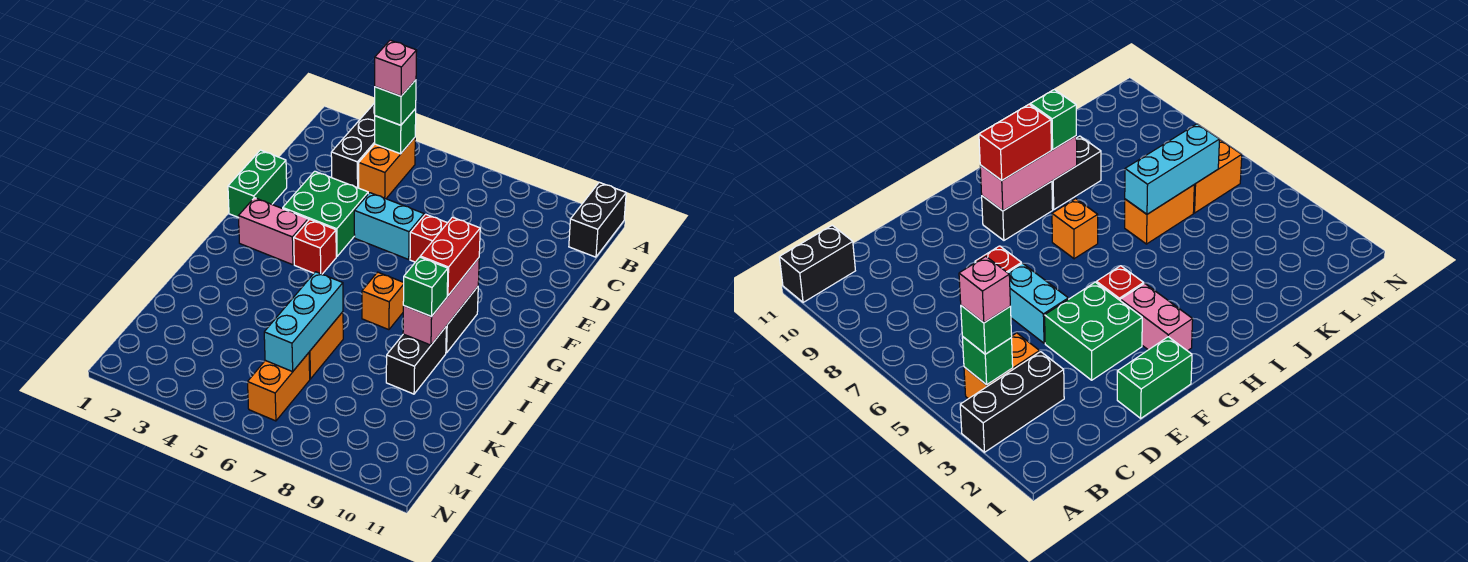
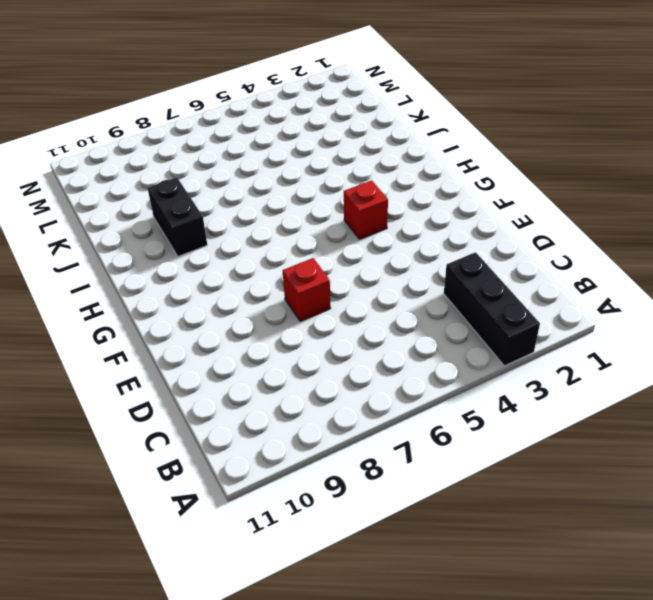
none -> black brick A11:B11 level 1
none -> orange brick B4:C4 level 1
none -> green brick E1:F1 level 1

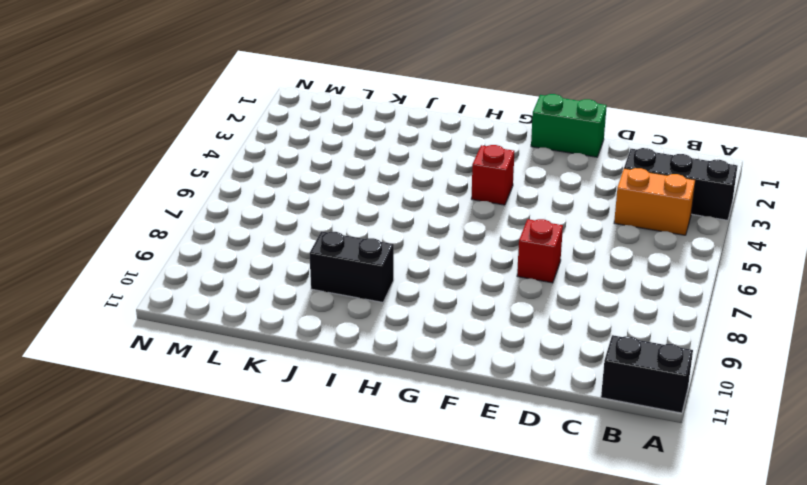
none -> green brick E3:F4 level 1
none -> cyan brick E5:E6 level 1
none -> pink brick G2:G3 level 1

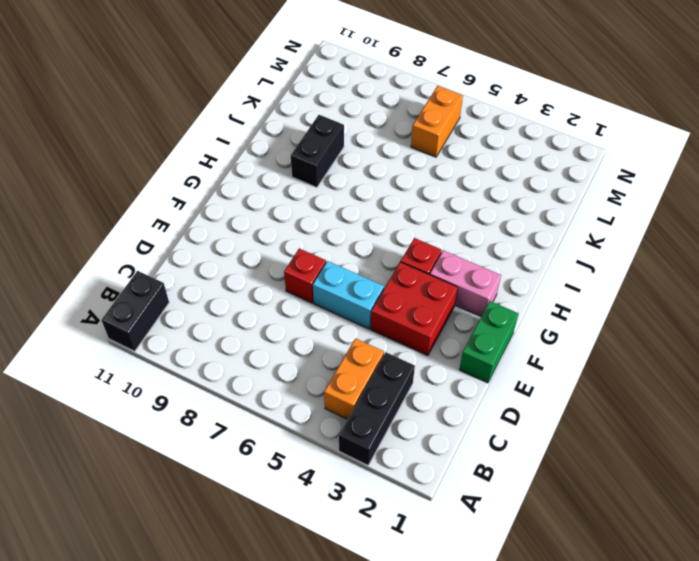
red brick E3:F4 level 1 -> green brick E3:F4 level 1
none -> black brick G9:H9 level 1
none -> orange brick H7 level 1
none -> orange brick J6:K6 level 1

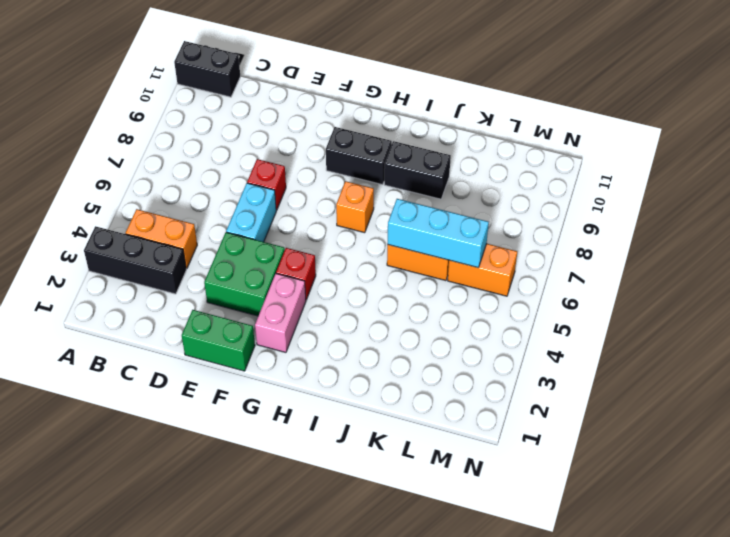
none -> green brick B4 level 2
none -> pink brick G9:I9 level 2
none -> green brick B4 level 3

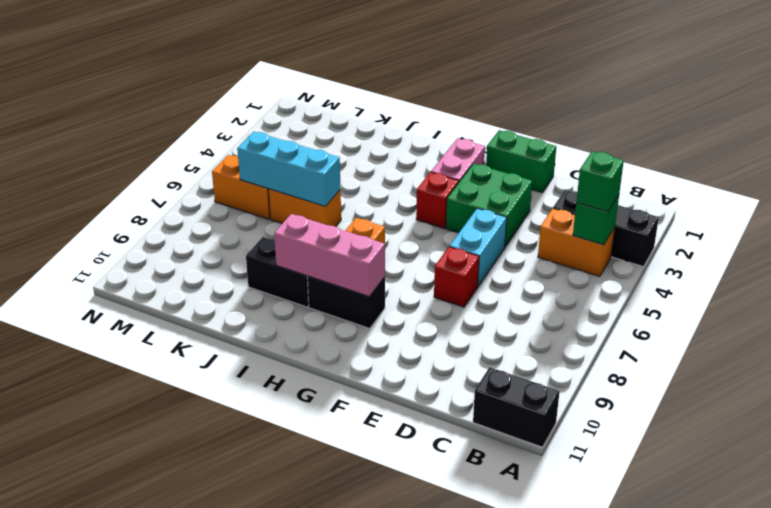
none -> red brick G9:H9 level 3
none -> green brick I9 level 3
none -> pink brick B4 level 4

